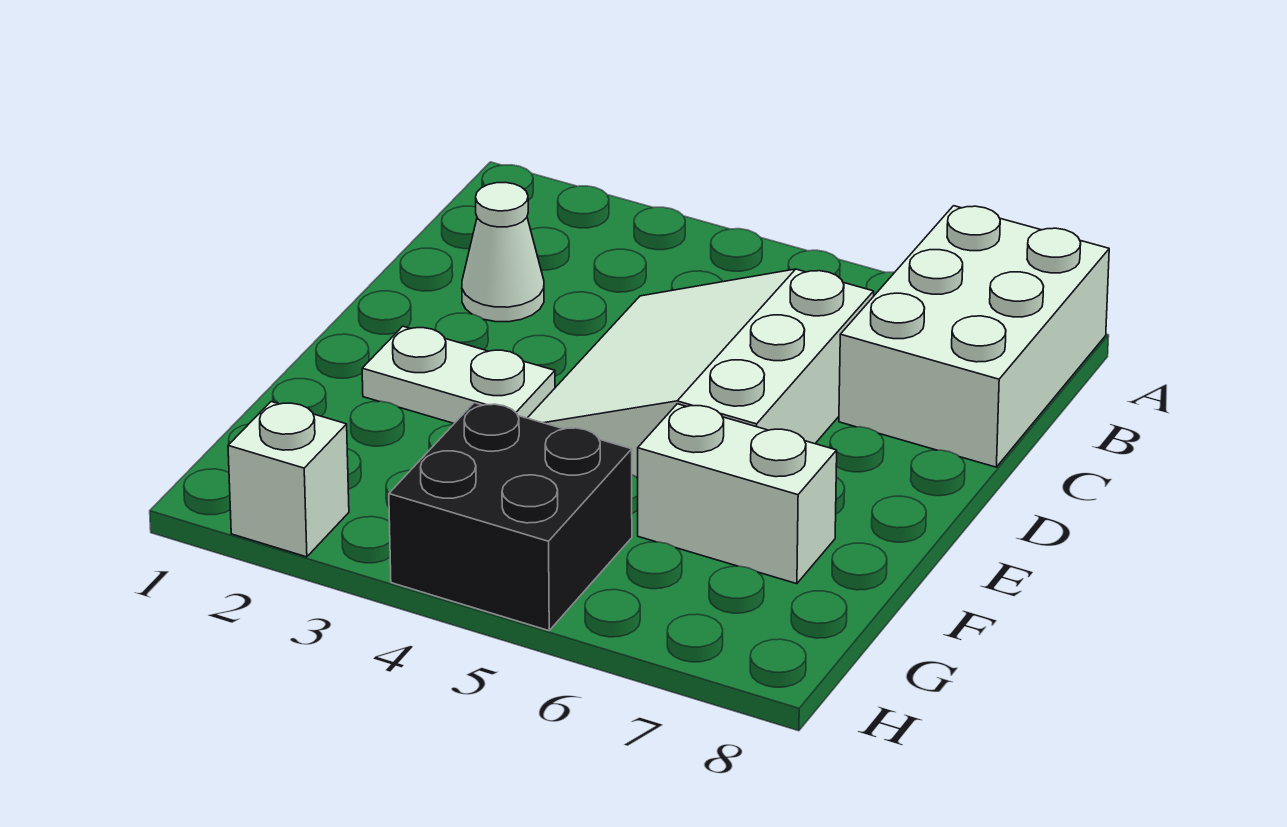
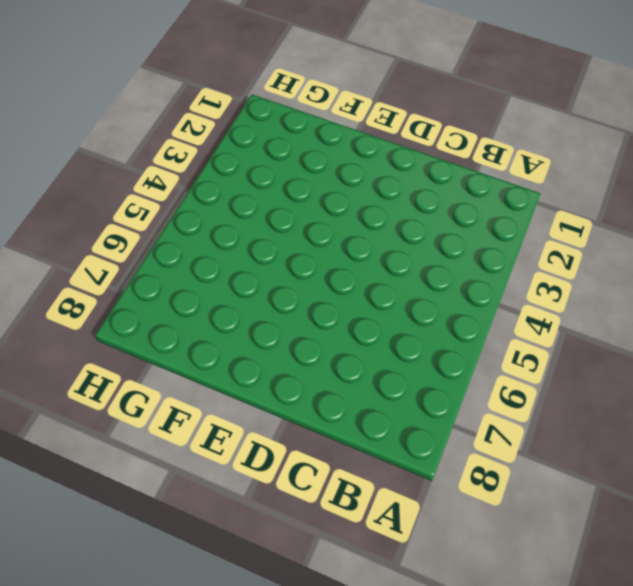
none -> white brick A7:C8 level 1
none -> white cone C2 level 1

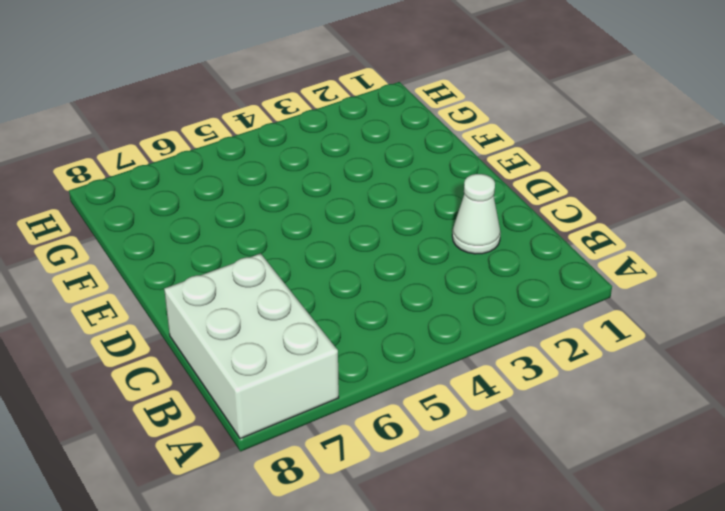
none -> white slope C4:E6 level 1 top 6
none -> white plate E2:E3 level 1

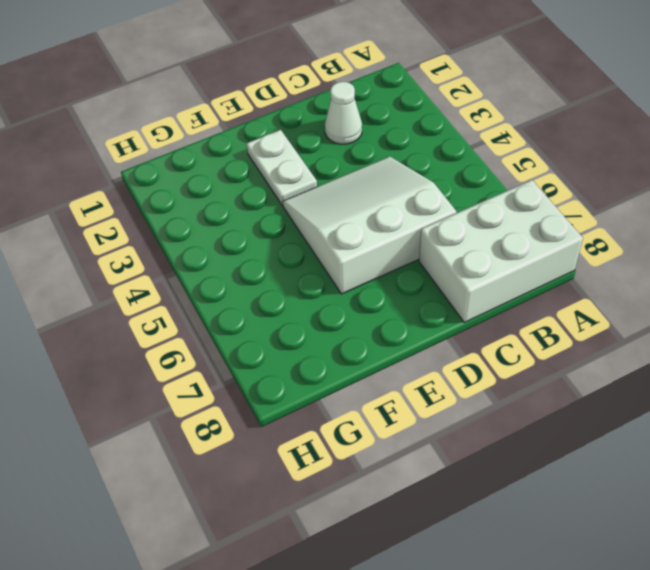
none -> white brick F6:F7 level 1
none -> black brick G4:H5 level 1

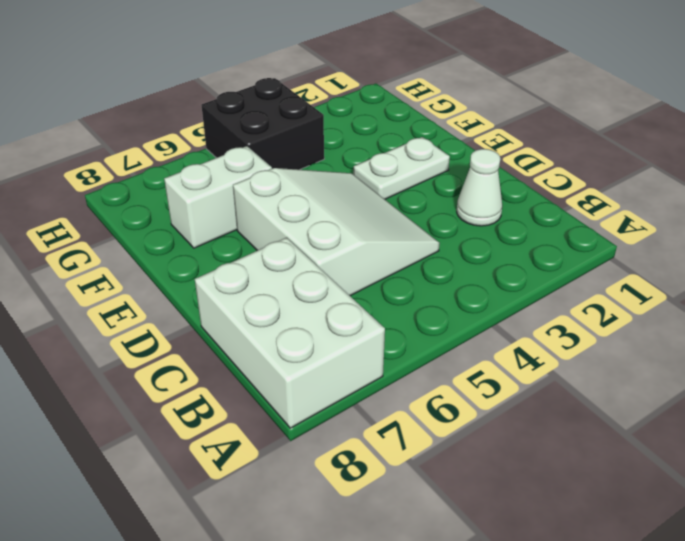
none -> white brick H2 level 1

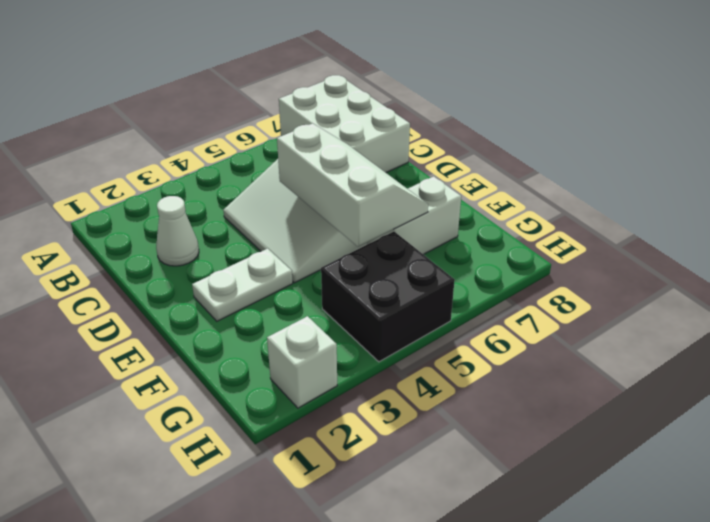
white slope D5:F6 level 2 top 5 -> none

